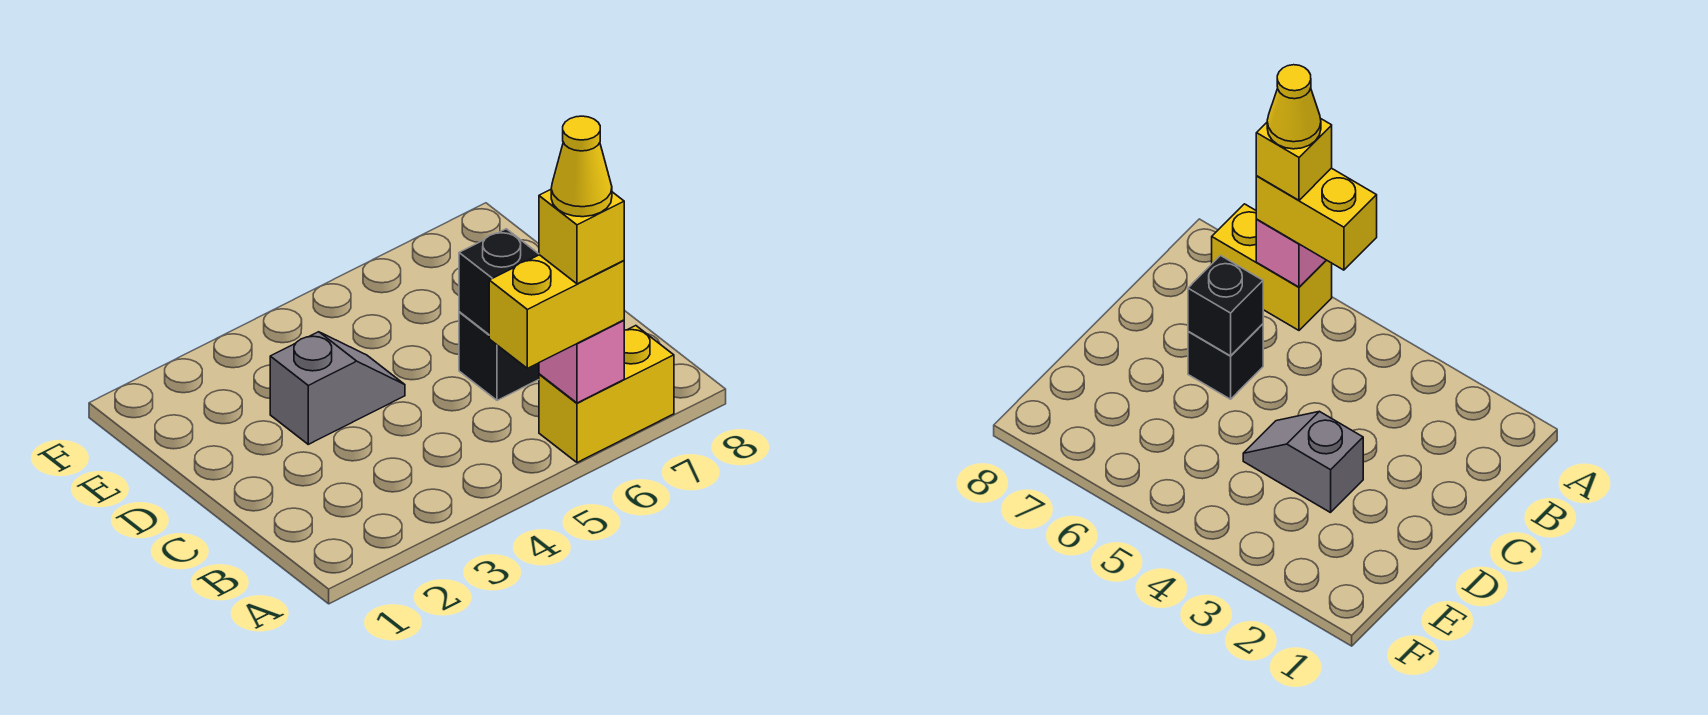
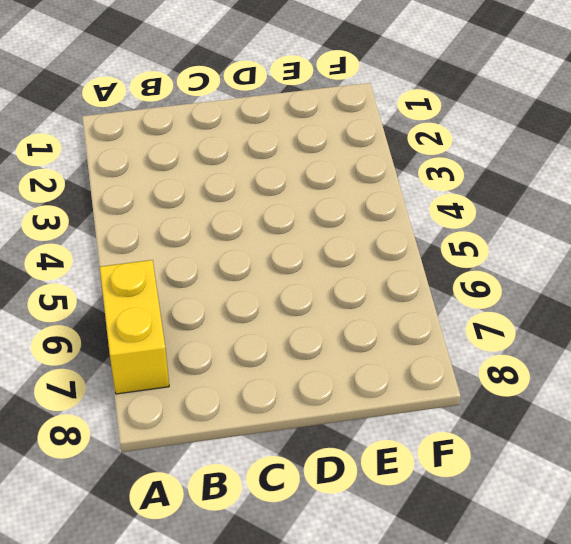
none -> black brick C6 level 1
none -> grey slope D3:D4 level 1 top 3

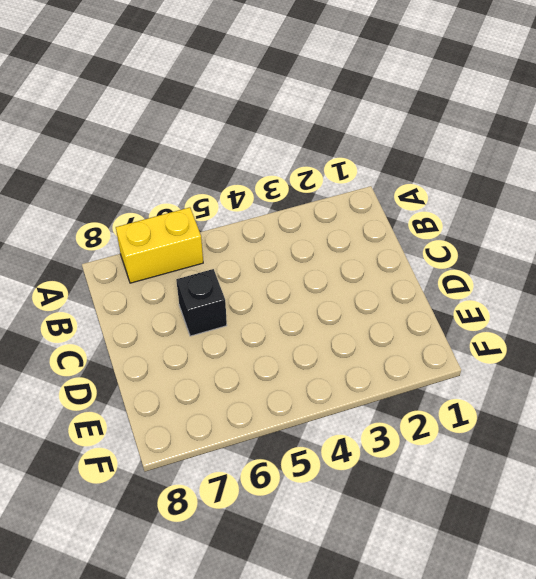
none -> grey slope D3:D4 level 1 top 3
none -> pink brick A6 level 2

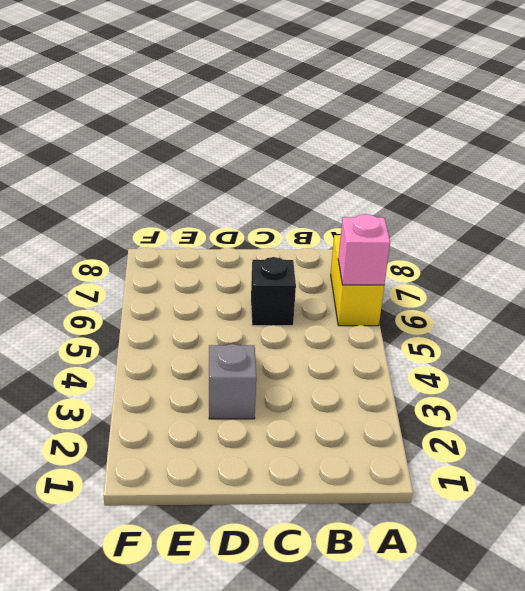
none -> black brick C6 level 2
none -> yellow brick A5:A6 level 3

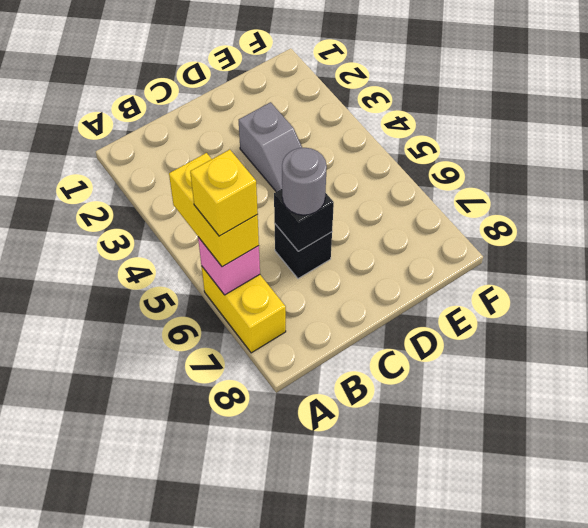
grey round brick C6 level 3 -> none
none -> yellow cone A6 level 5

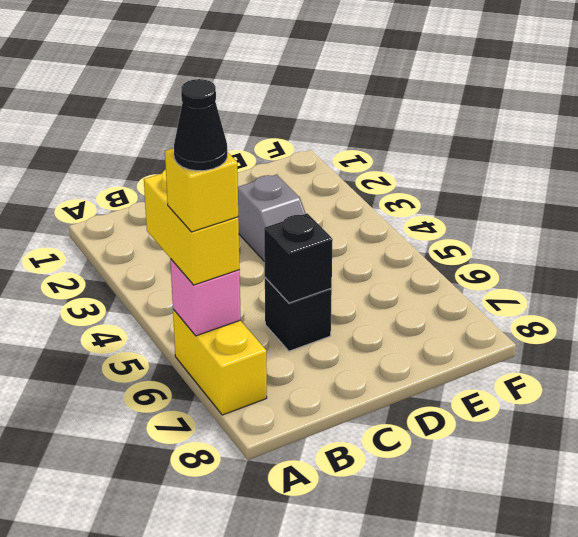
black cone A6 level 5 -> yellow cone A6 level 5

